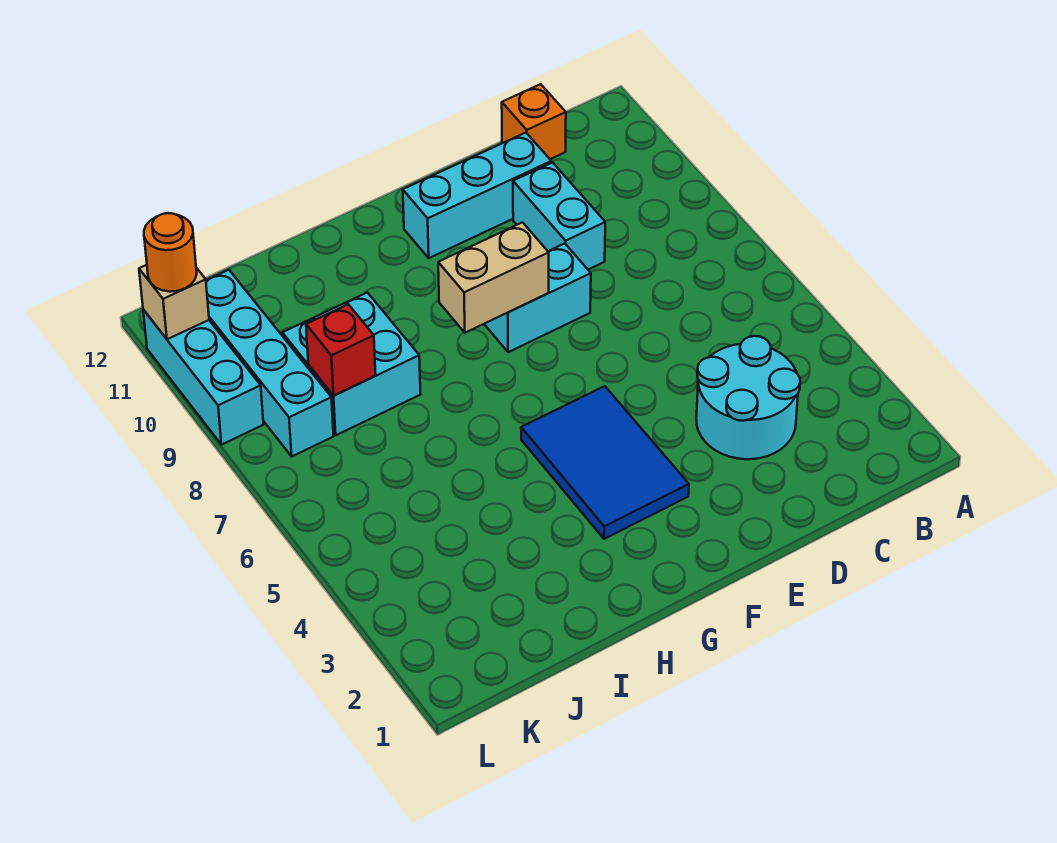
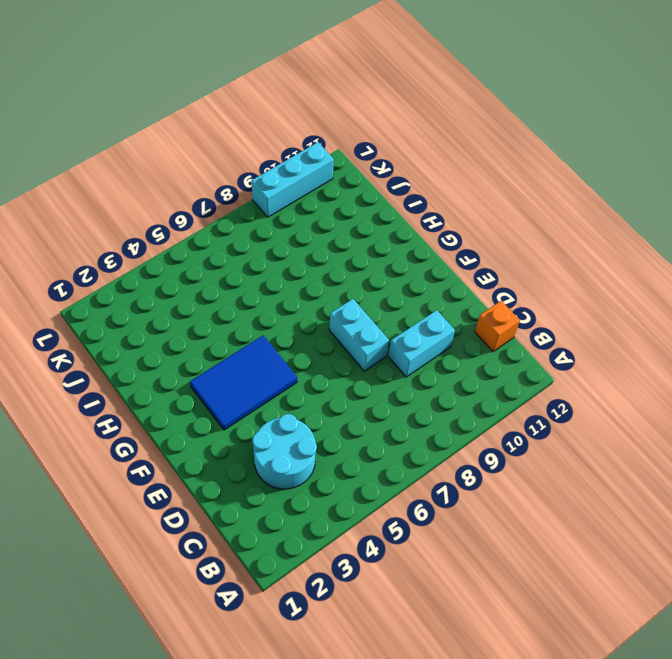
none -> cyan brick D11:F11 level 1
none -> cyan brick I8:J9 level 1
none -> cyan brick K8:K11 level 1

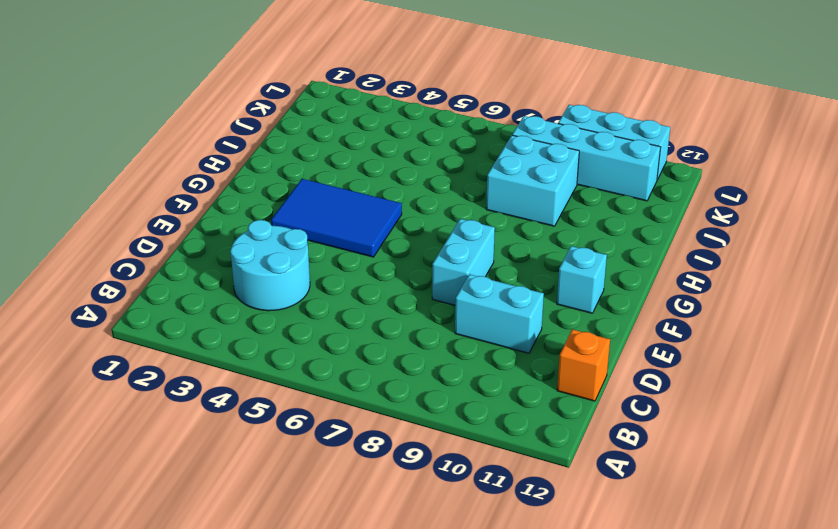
cyan brick F11 level 1 -> cyan brick D11:F11 level 1
none -> tan brick F8:G8 level 2
none -> red brick J8 level 2
none -> tan brick L11 level 2

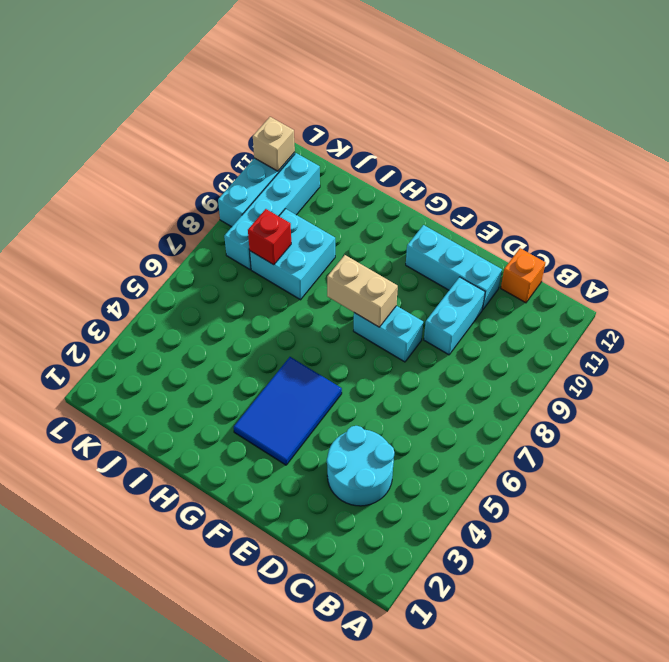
none -> orange round brick L11 level 3

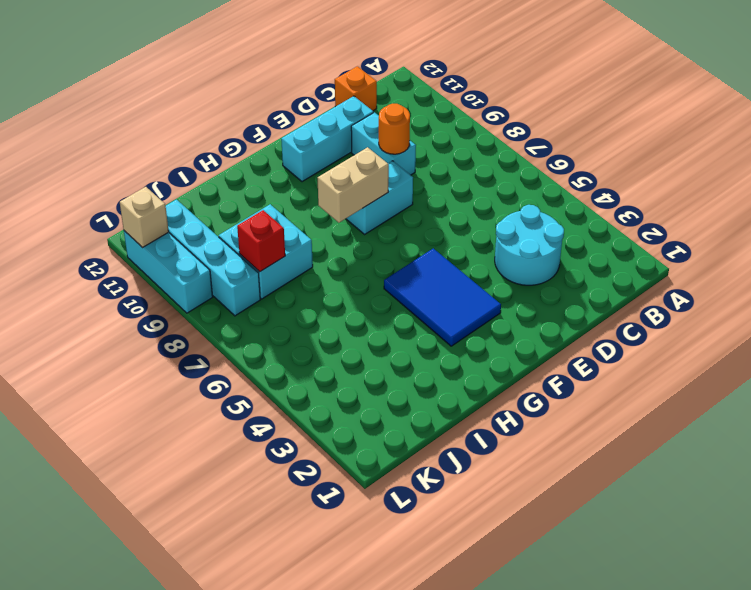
orange round brick D9 level 2 -> orange round brick L11 level 3

